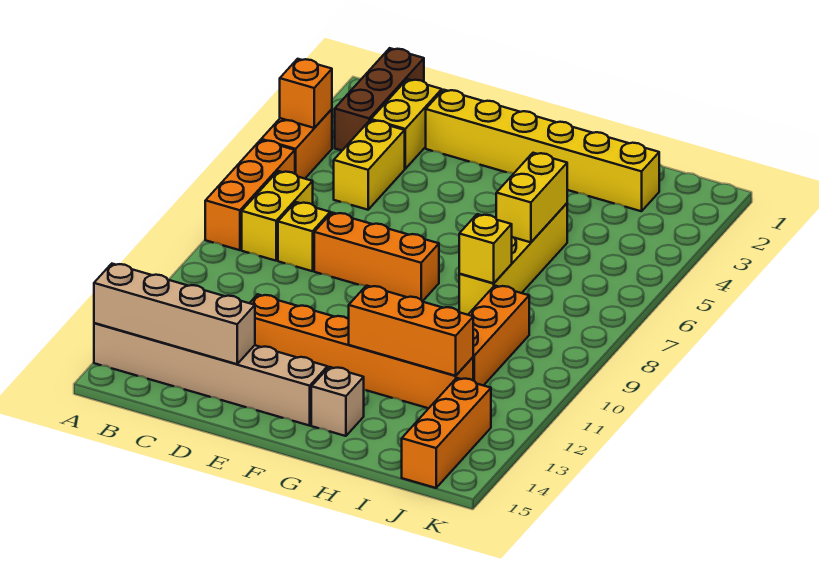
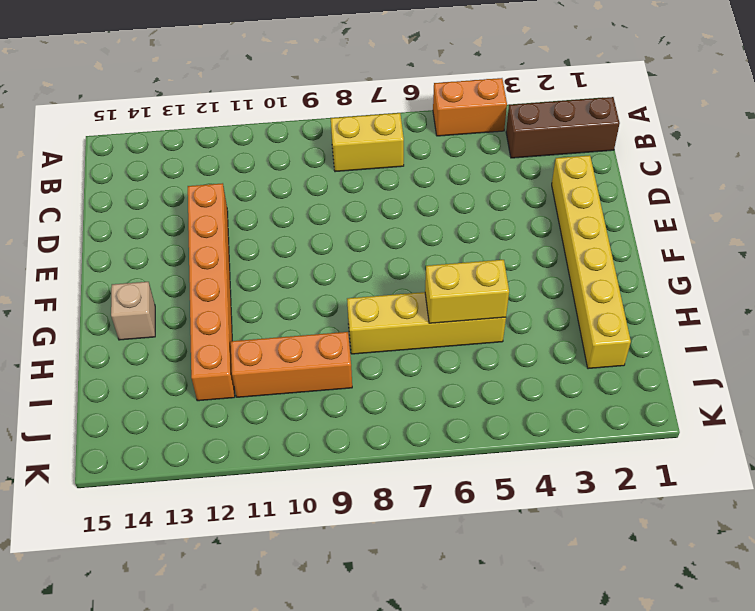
none -> orange brick A6:A8 level 1
none -> tan brick A14:F14 level 1
none -> yellow brick C2:C3 level 1

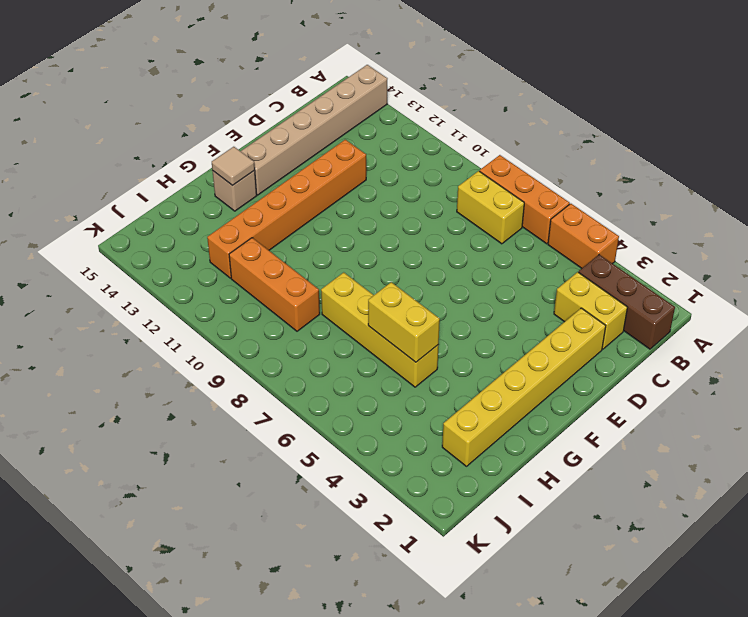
tan tile G14 level 2 -> none
none -> yellow brick C4:C5 level 1
none -> yellow brick C8 level 1
none -> orange brick D8:F8 level 1

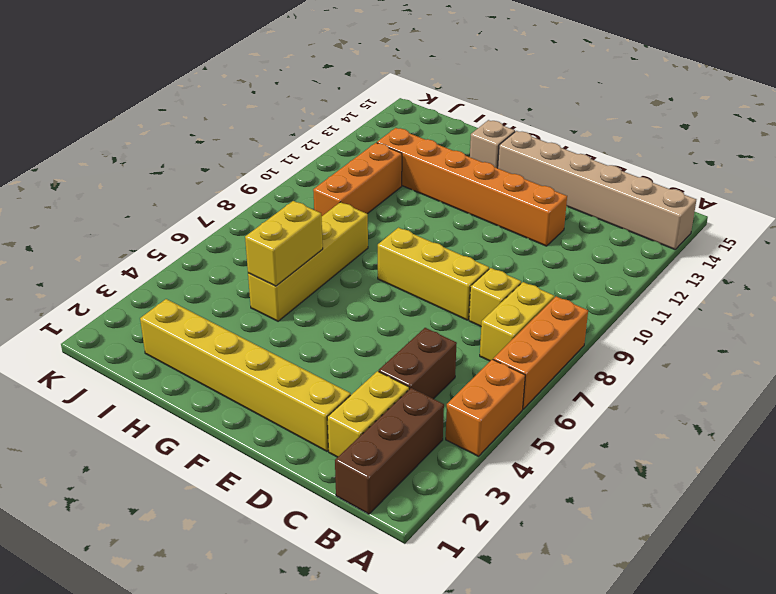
brown brick C4:C5 level 1 -> yellow brick C4:C5 level 1
yellow brick D8:F8 level 1 -> orange brick D8:F8 level 1
none -> orange brick J13:J15 level 1
none -> orange brick A4 level 2
none -> tan brick A14:D14 level 2

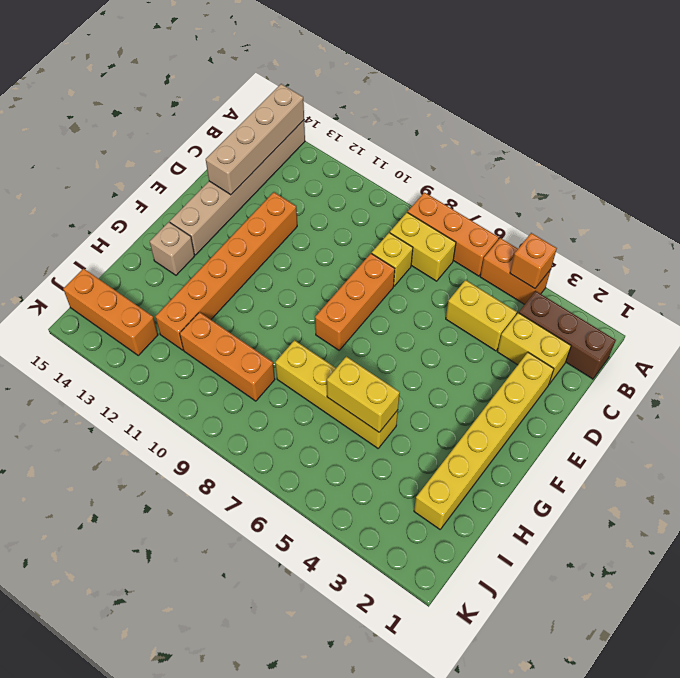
none -> orange brick G12:I12 level 2
none -> yellow brick H8 level 2

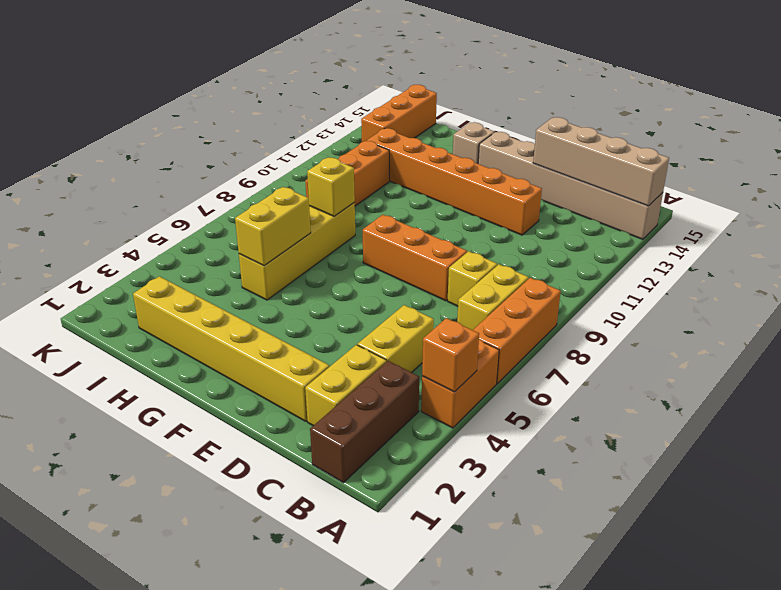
none -> orange brick G12:I12 level 2

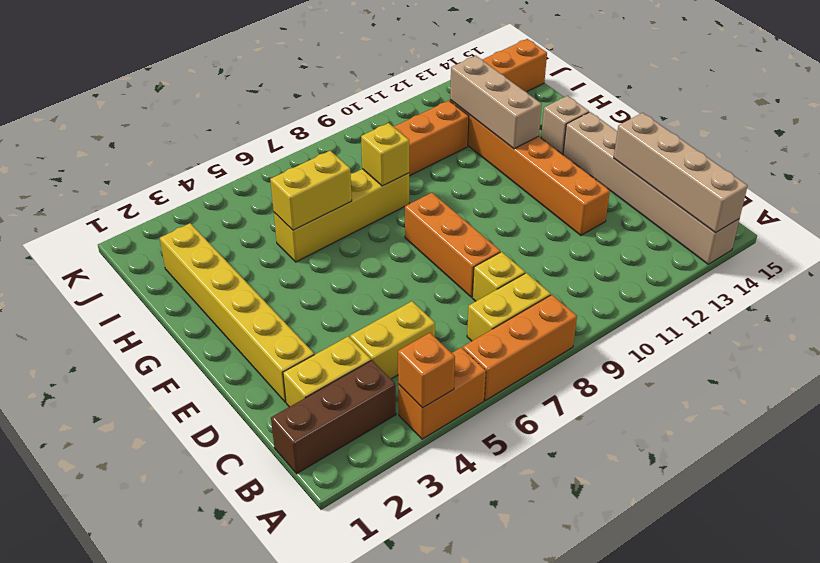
tan brick G12:I12 level 2 -> orange brick G12:I12 level 2

